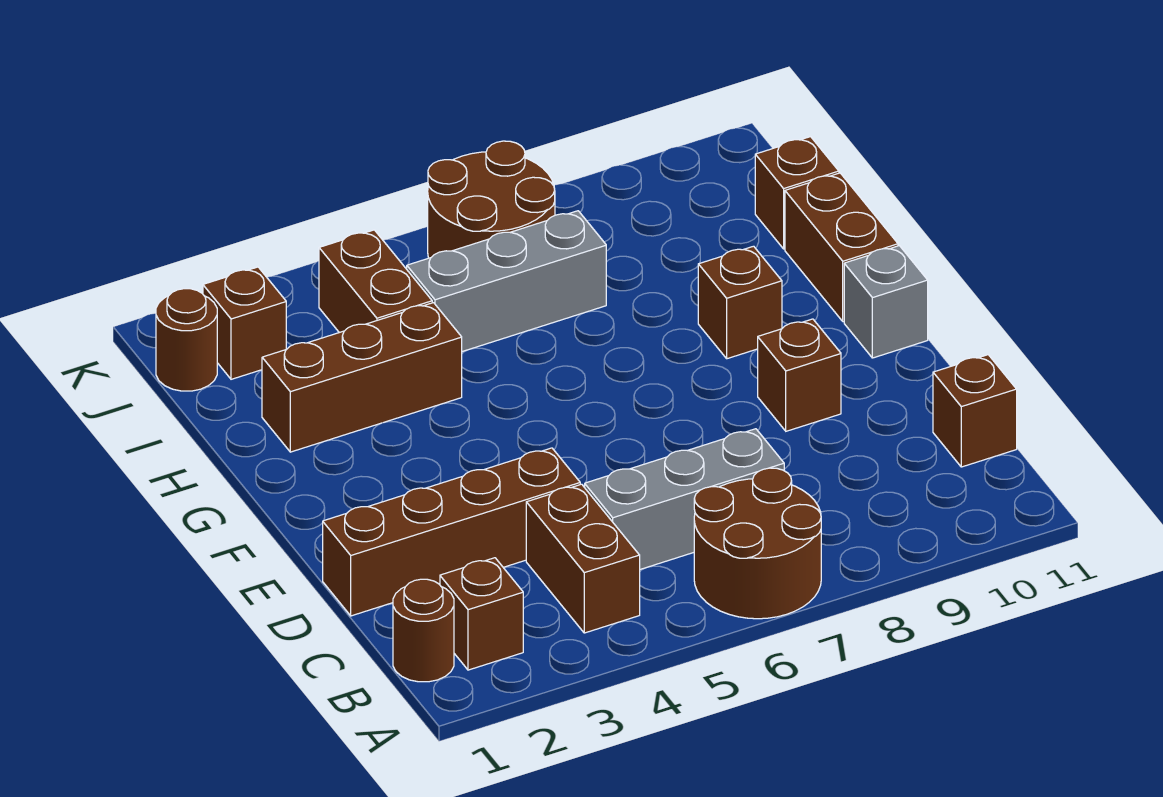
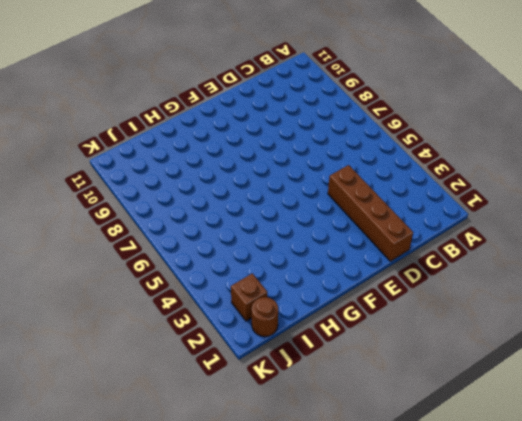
none -> brown round brick A6:B7 level 1
none -> brown round brick B1 level 1
none -> brown brick B2 level 1

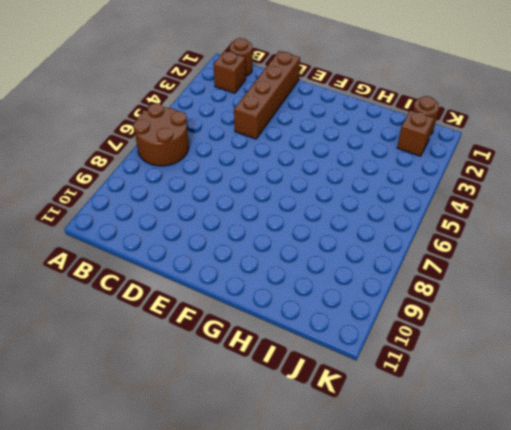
none -> brown brick B4:C4 level 1
none -> grey brick C5:C7 level 1
none -> brown brick C11 level 1

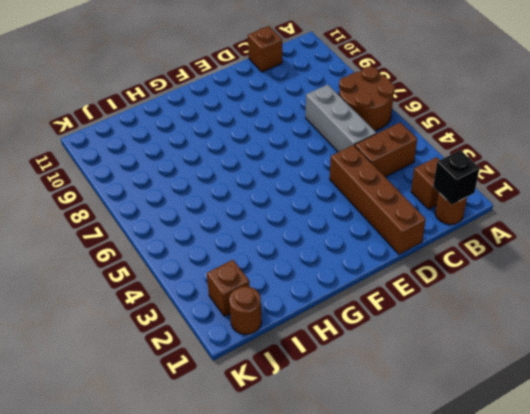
black brick B1 level 2 -> none
none -> brown brick E9 level 1
none -> grey brick F11 level 1
none -> brown brick G9 level 1

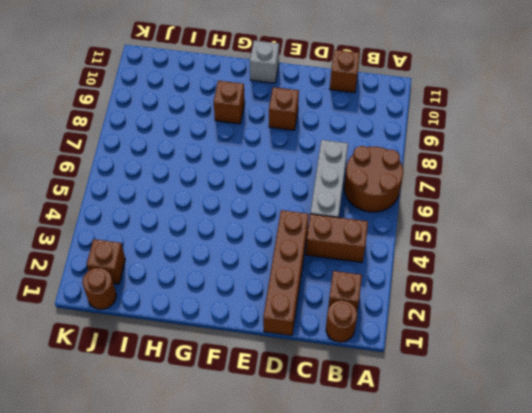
none -> brown brick G11:H11 level 1
none -> brown brick H2:H4 level 1
none -> brown brick I4:J4 level 1

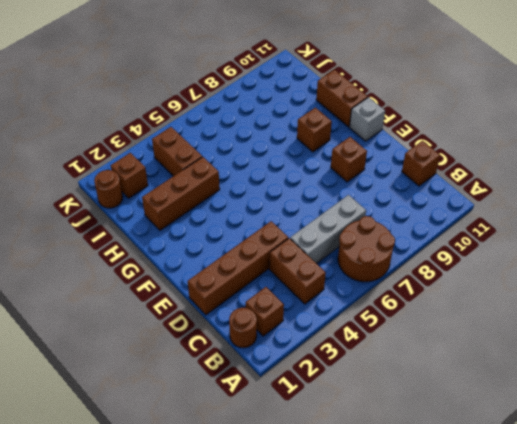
none -> grey brick I5:I7 level 1
none -> brown brick I11 level 1
none -> brown round brick J6:K7 level 1

